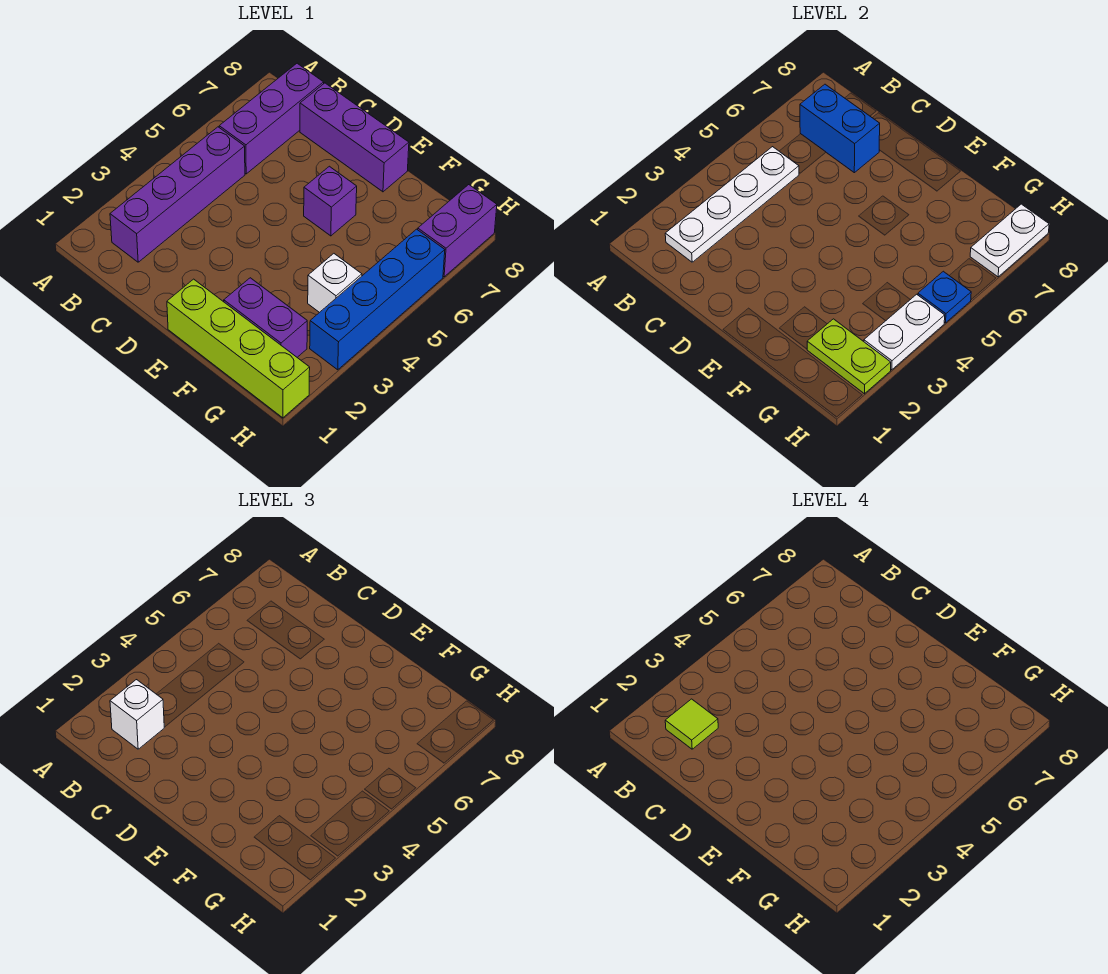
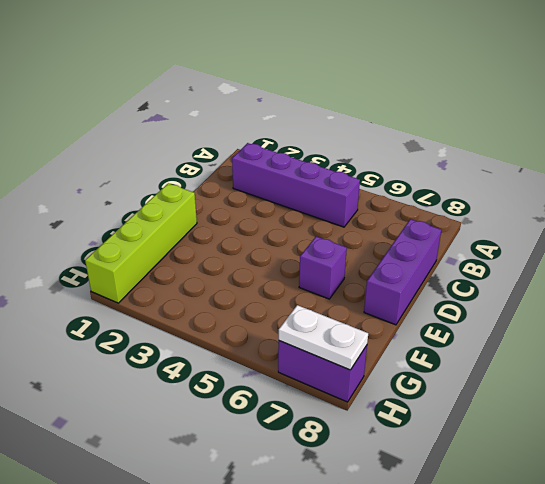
none -> purple brick B6:B8 level 1
none -> purple brick F2:G2 level 1
none -> white brick G4 level 1

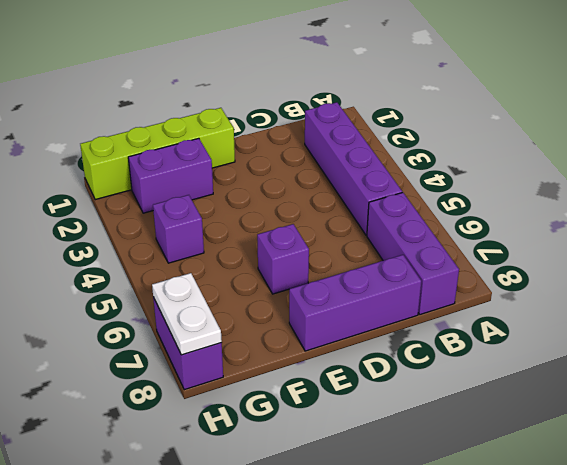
purple brick G4 level 1 -> white brick G4 level 1
none -> blue brick H3:H6 level 1
none -> white plate B2:B5 level 2
none -> blue brick B7:C7 level 2

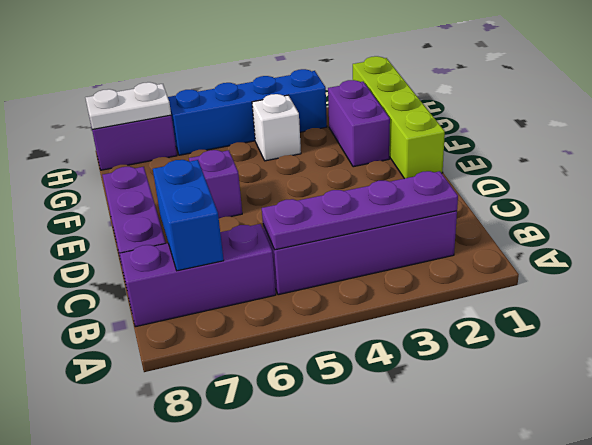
purple plate B2:B5 level 2 -> white plate B2:B5 level 2
none -> lime plate G2:H2 level 2
none -> white plate H3:H4 level 2
none -> blue plate H5 level 2

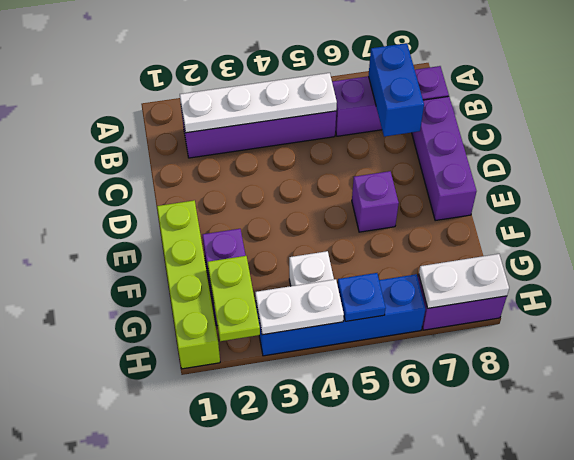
none -> white brick B2 level 3
none -> lime tile B2 level 4

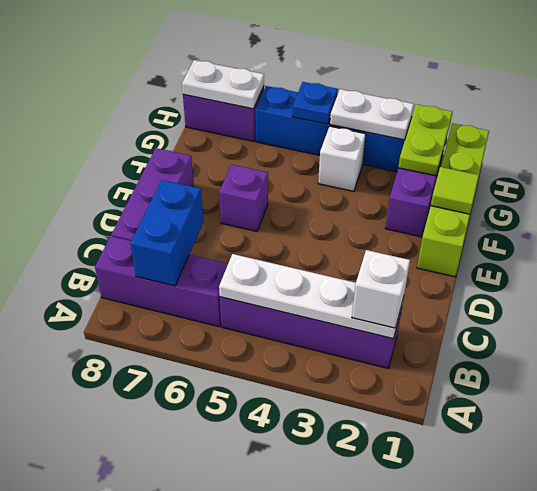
lime tile F1 level 2 -> lime tile B2 level 4

